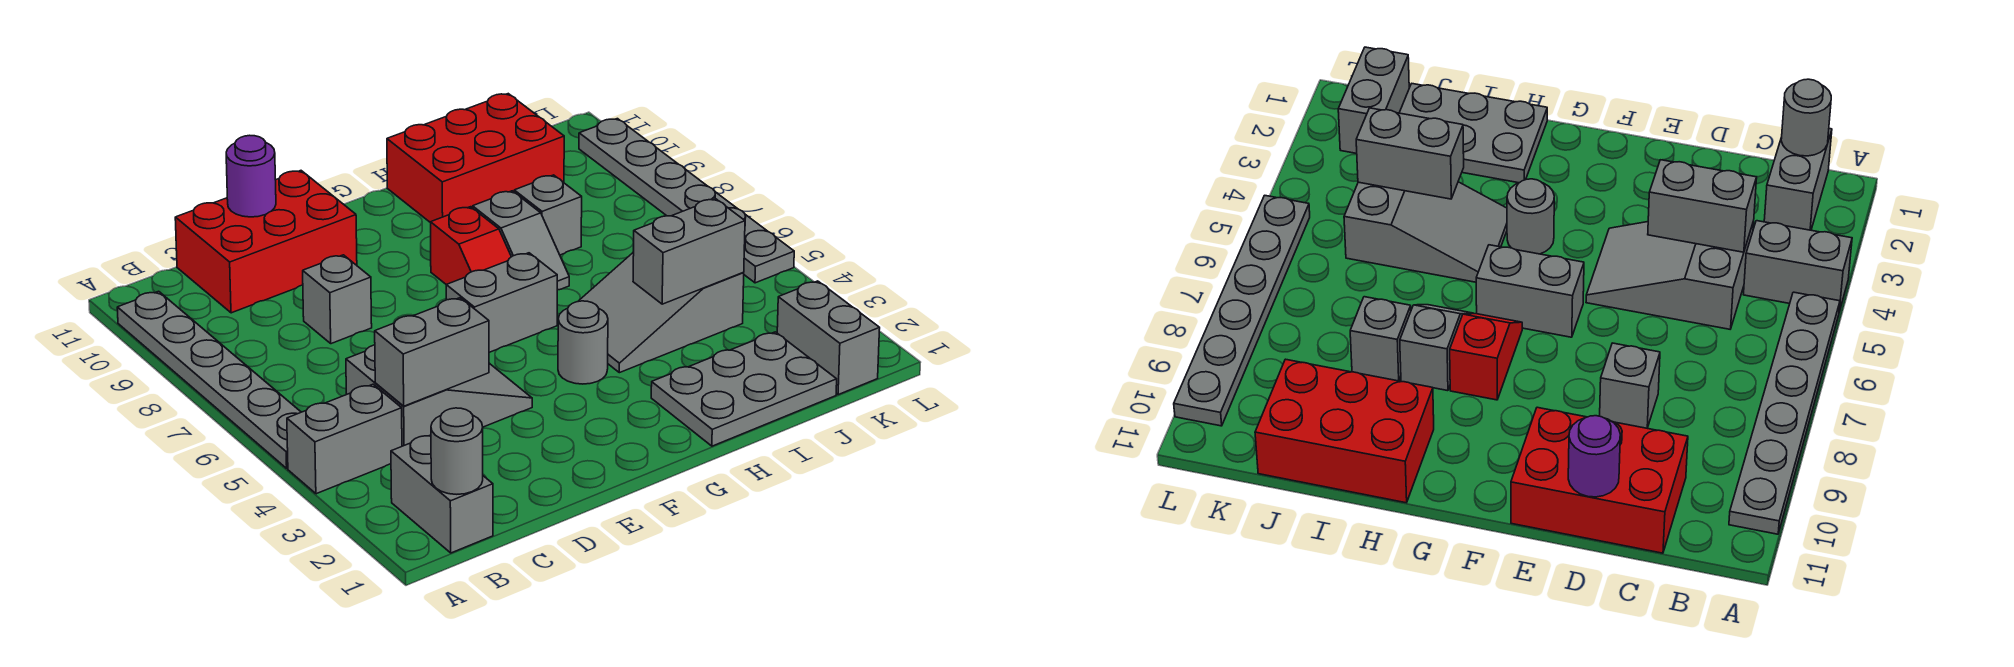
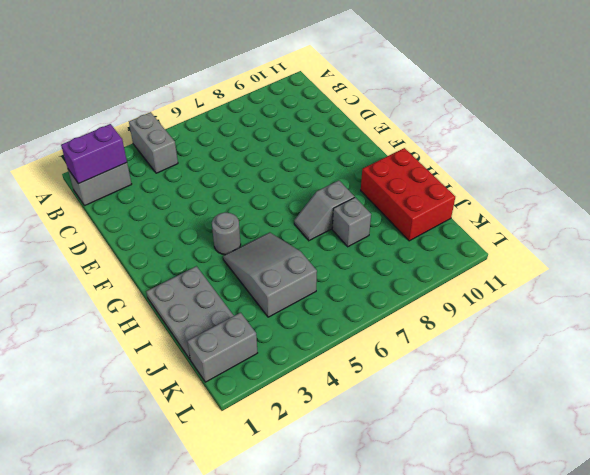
purple brick B1:B2 level 2 -> grey round brick B1 level 2
none -> grey plate A5:A10 level 1
none -> grey slope C4:E5 level 1 top C
none -> red brick C10:E11 level 1

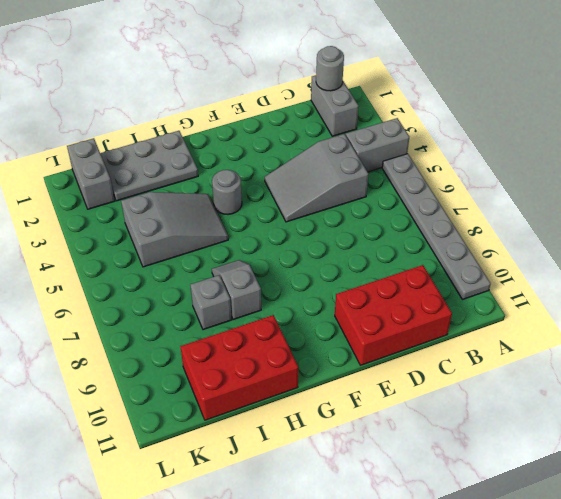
none -> grey brick D8 level 1
none -> grey brick F6:G6 level 1
none -> red slope G7:G8 level 1 top 8

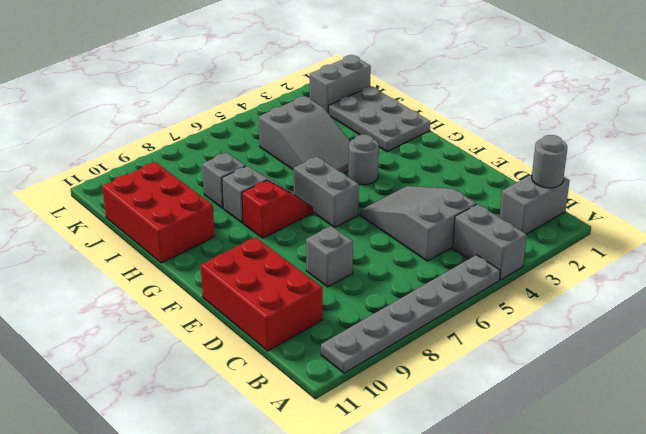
none -> grey plate L5:L10 level 1
none -> grey brick C4:D4 level 2
none -> purple round brick D11 level 2

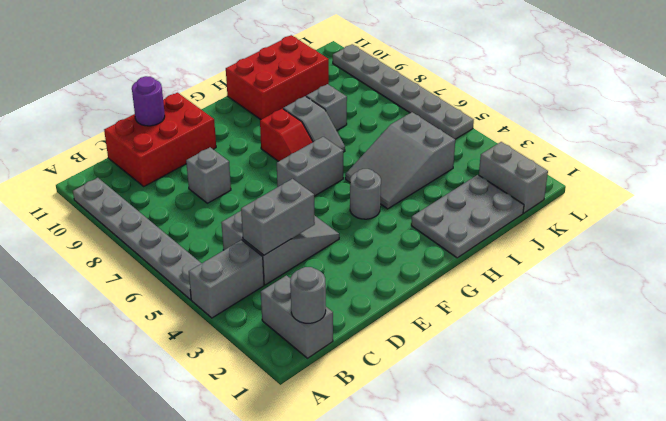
none -> grey brick I4:J4 level 2

